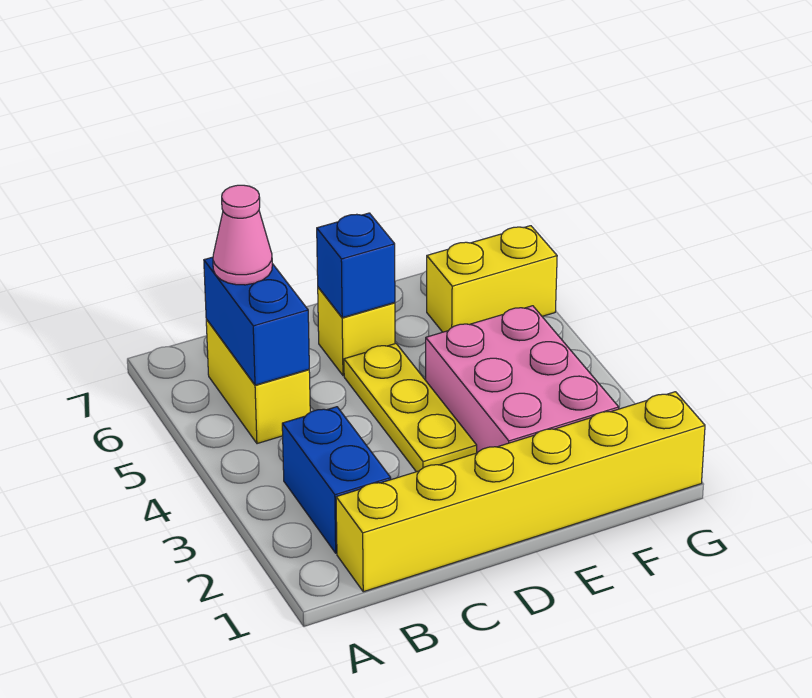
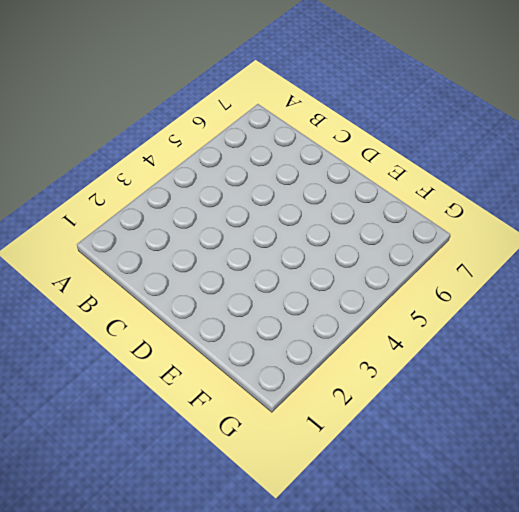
none -> yellow brick B1:G1 level 1
none -> blue brick B2:B3 level 1

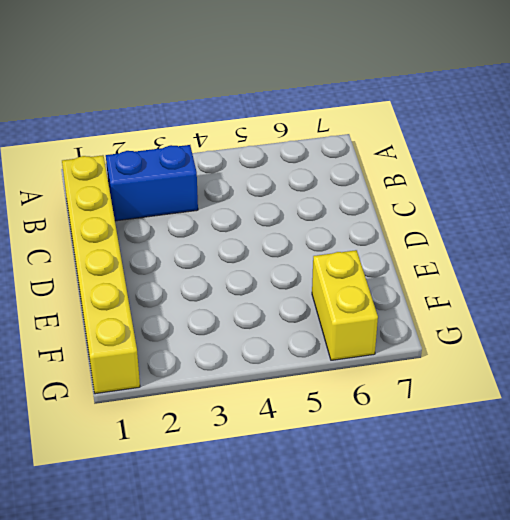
none -> yellow brick B5:B6 level 1
none -> yellow plate D3:D5 level 1

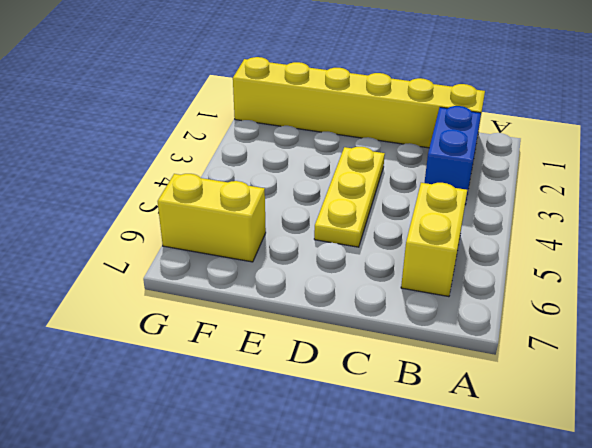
none -> yellow brick D6 level 1
none -> pink brick E2:F4 level 1

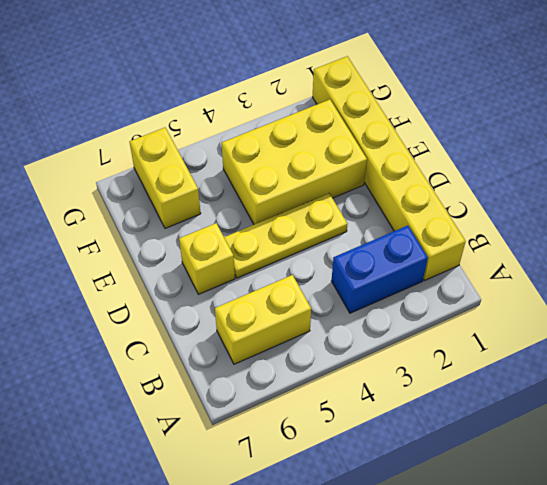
yellow brick E2:F4 level 1 -> pink brick E2:F4 level 1
none -> blue brick B5:B6 level 2
none -> blue brick D6 level 2

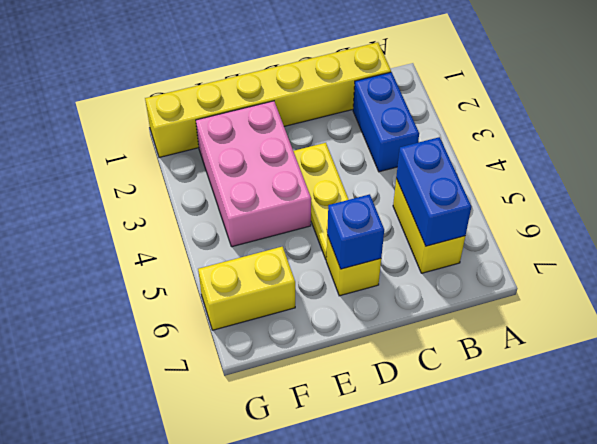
none -> pink cone B6 level 3

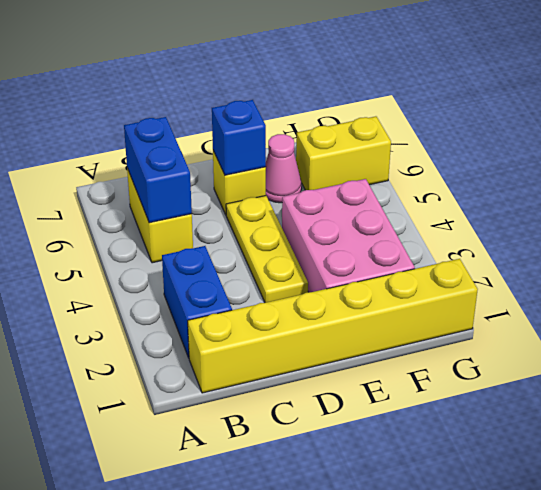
pink cone E6 level 1 -> pink cone B6 level 3

